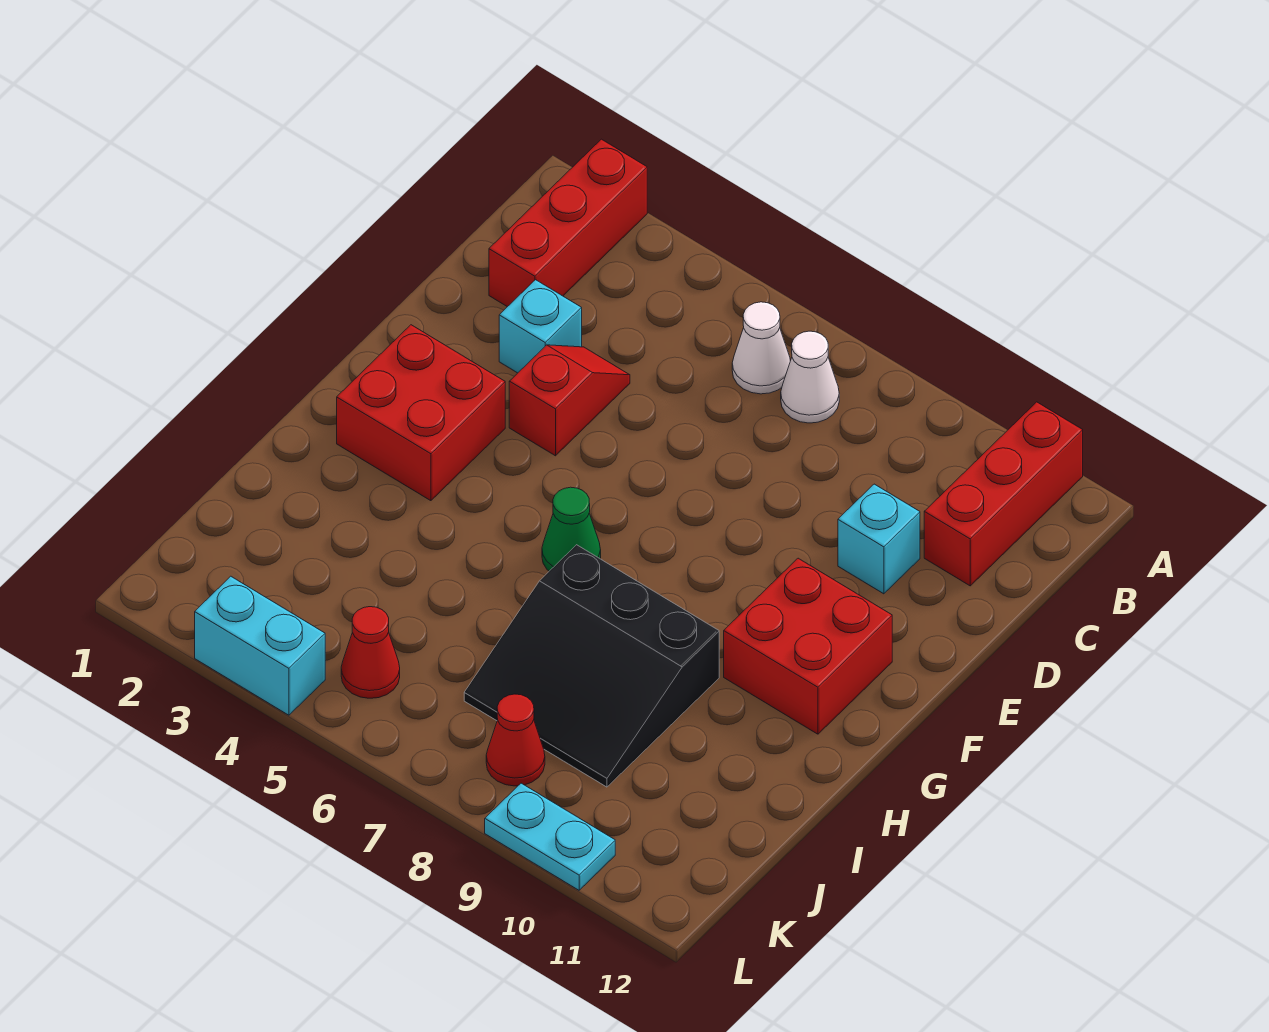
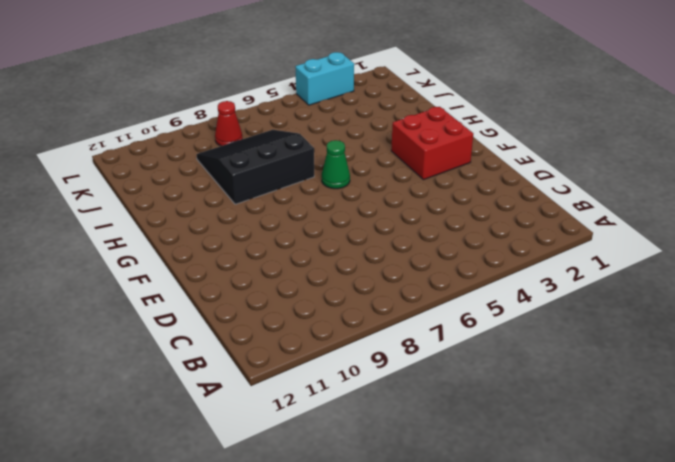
none -> red brick A2:C2 level 1
none -> red brick A11:C11 level 1
none -> white cone B6 level 1

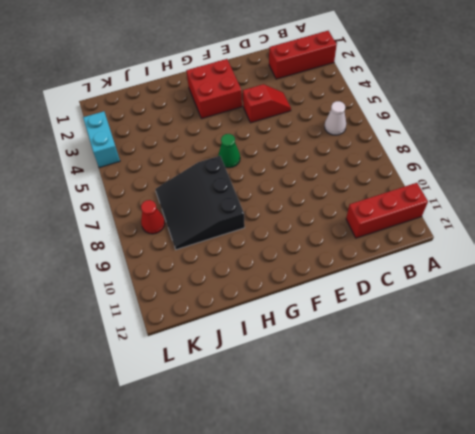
none -> white cone B7 level 1
none -> cyan brick D3 level 1
none -> cyan brick D10 level 1

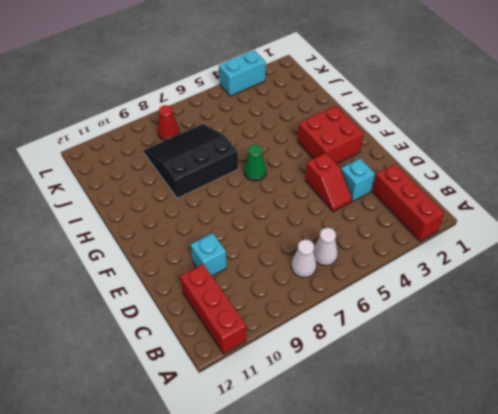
none -> red brick F10:G11 level 1
none -> red cone K5 level 1
none -> cyan plate L9:L10 level 1

